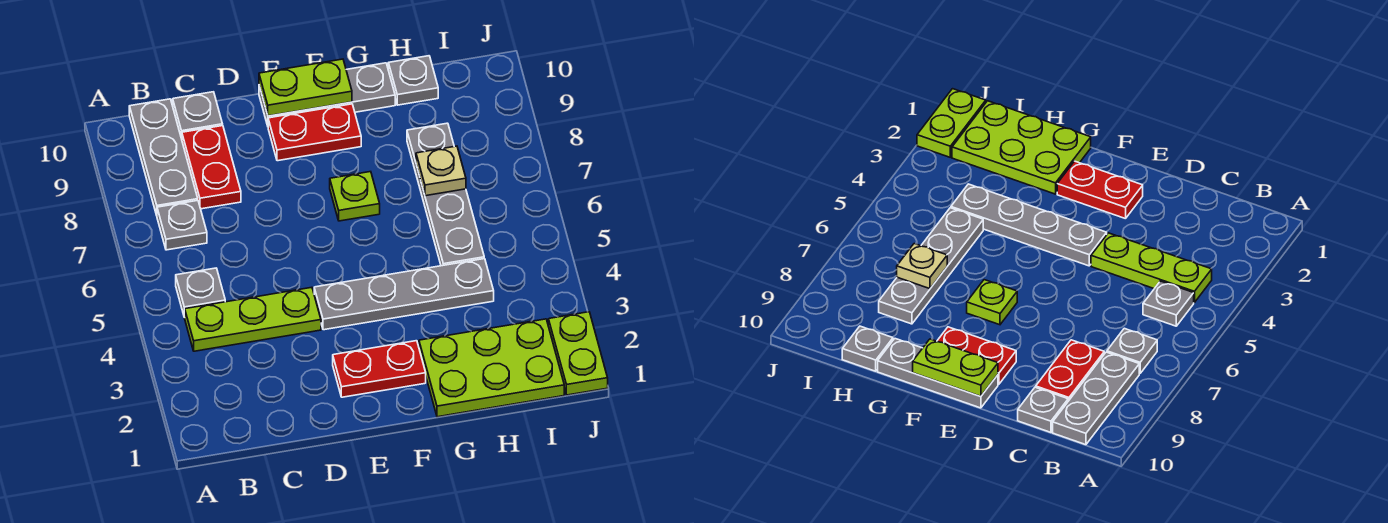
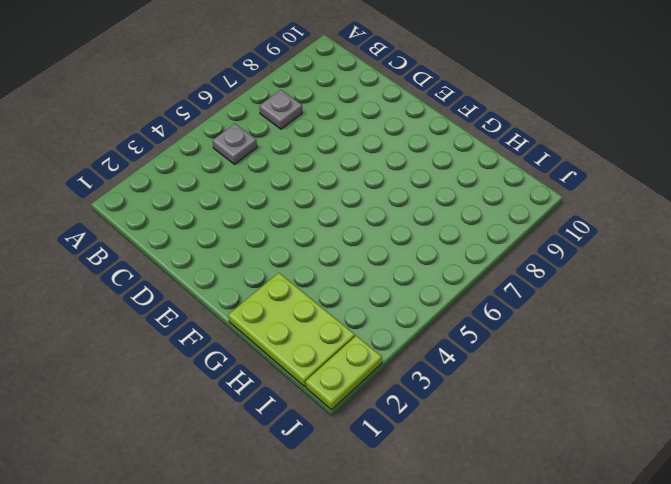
none -> lime plate B4:D4 level 1
none -> grey plate B8:B10 level 1
none -> red plate C8:C9 level 1

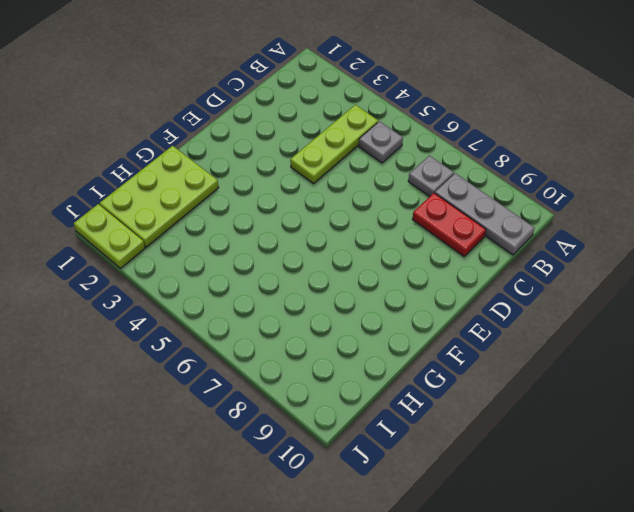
none -> grey plate C10 level 1
none -> red plate E2:F2 level 1
none -> grey plate E4:H4 level 1

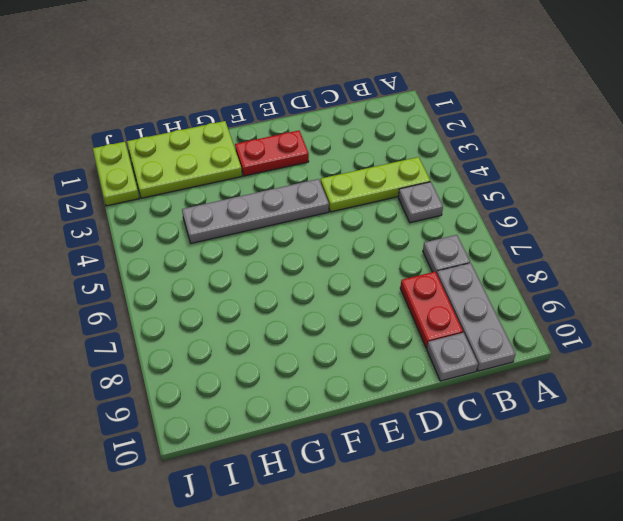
none -> red plate E9:F9 level 1
none -> grey plate E10:G10 level 1
none -> lime plate F7 level 1

